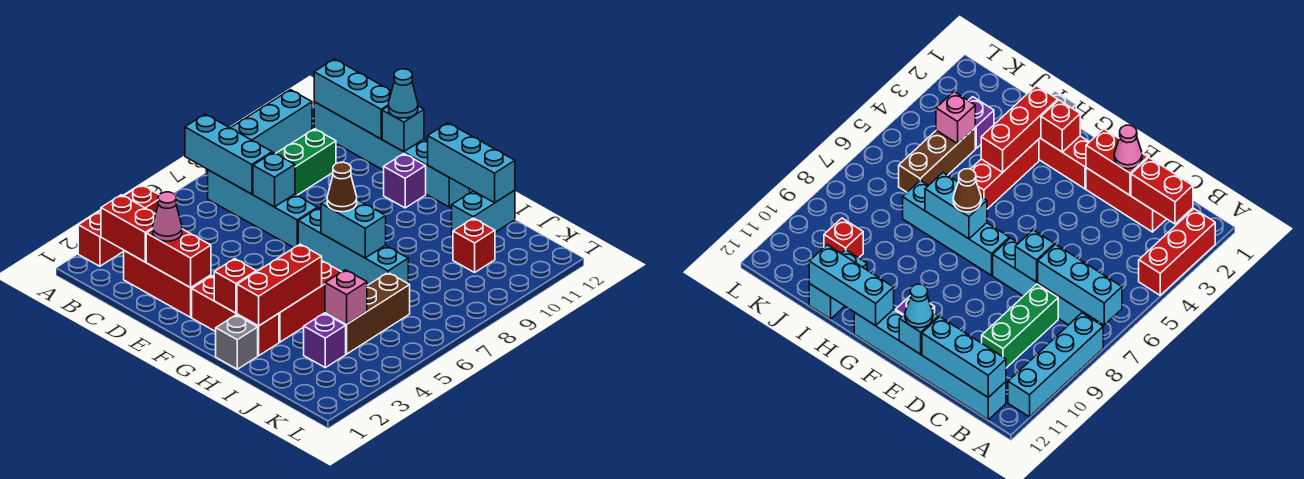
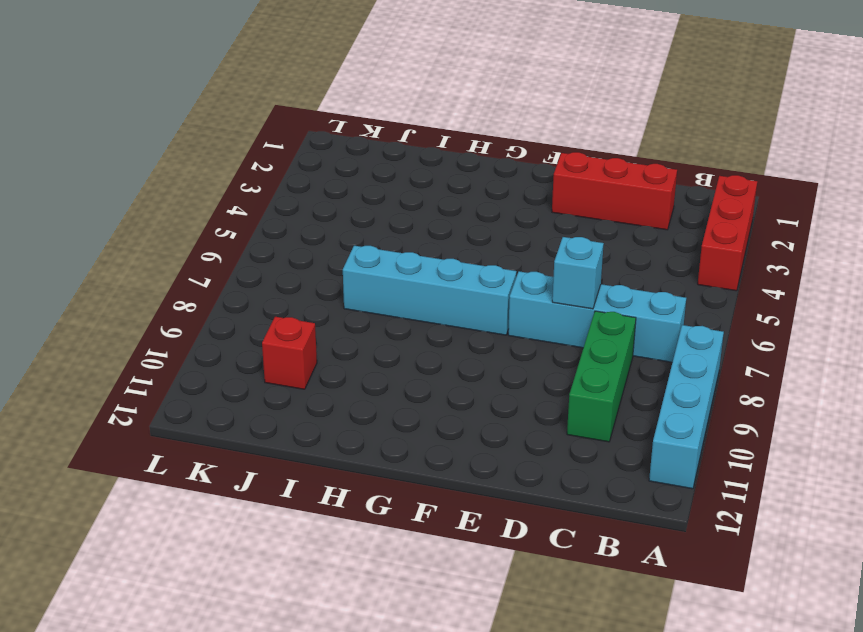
none -> cyan brick B12:G12 level 1
none -> red brick F2:H2 level 1
none -> purple brick F11 level 1

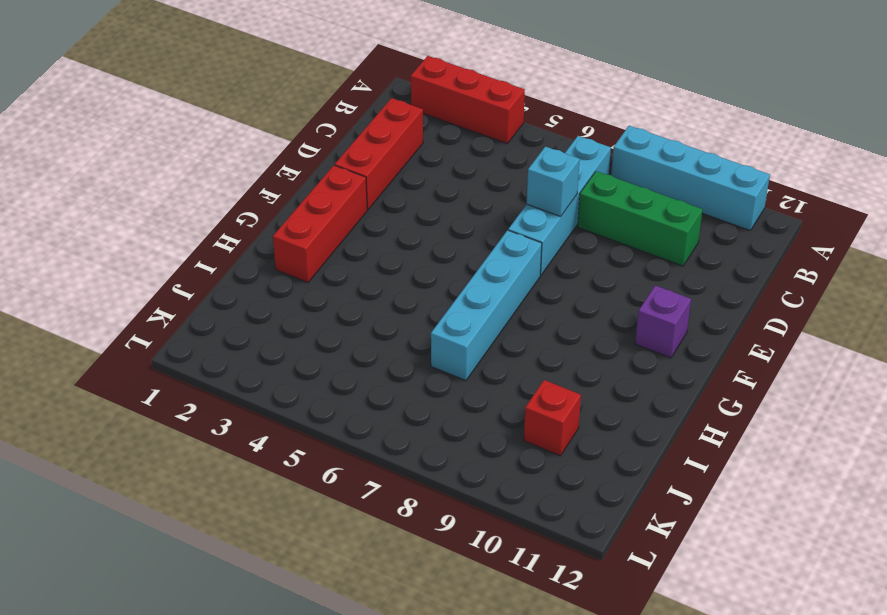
none -> cyan brick B12:G12 level 1
none -> grey brick H1 level 1
none -> red brick H3:H5 level 1

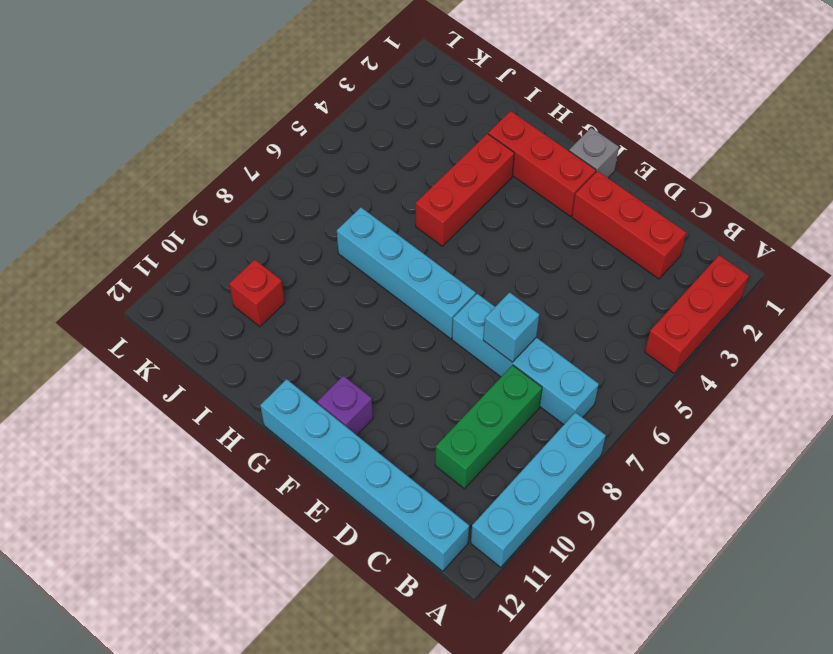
grey brick F1 level 1 -> grey brick H1 level 1
none -> cyan brick I11:I12 level 1
none -> purple brick J3 level 1
none -> brown brick J4:J6 level 1

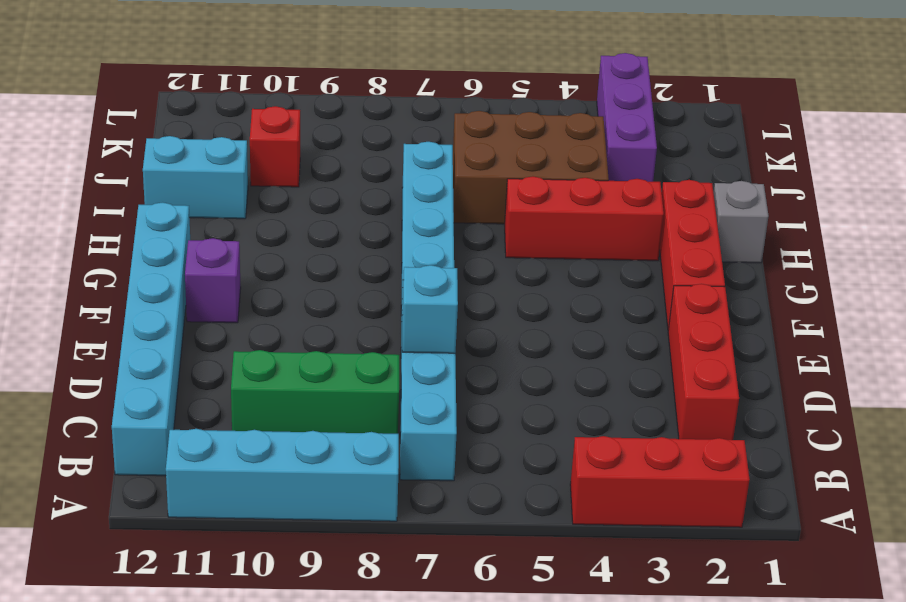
brown brick I4:J6 level 1 -> brown brick J4:J6 level 1
purple brick J3:L3 level 1 -> purple brick J3 level 1
none -> cyan brick A7:C7 level 2
none -> red brick B2:C2 level 2
none -> cyan brick B12:D12 level 2

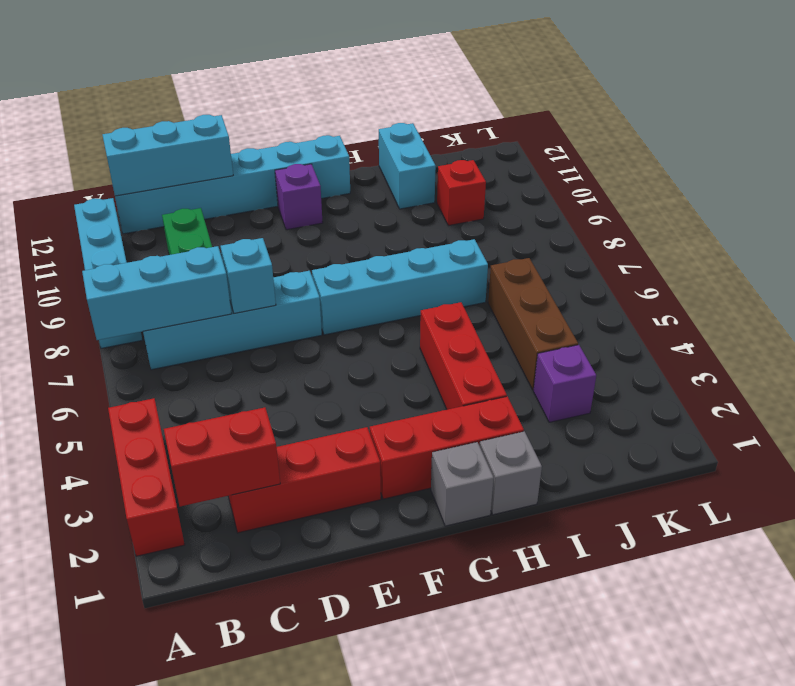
grey brick G1 level 1 -> none
none -> red brick D2:E2 level 2
none -> cyan brick E12 level 2
none -> red brick G2 level 2

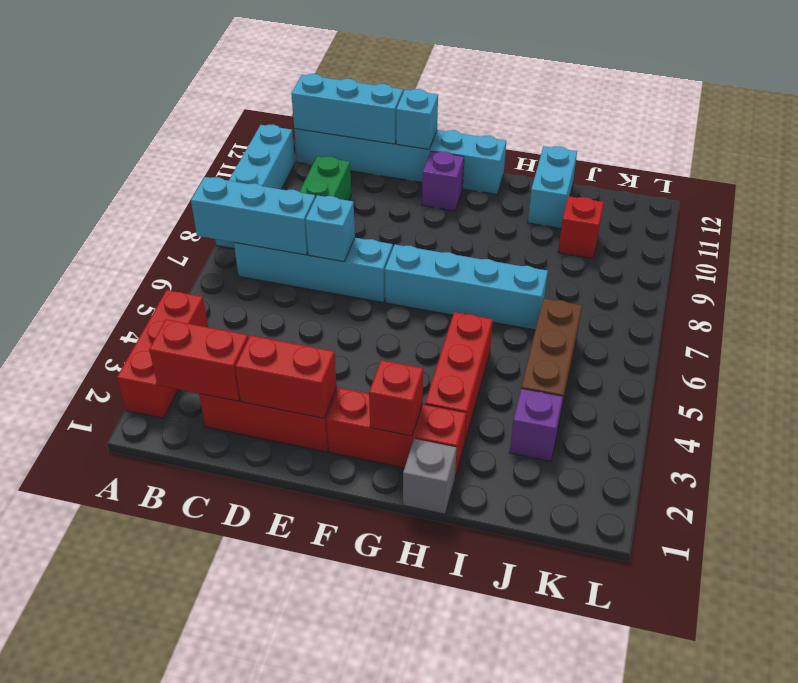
none -> cyan brick G7:H7 level 2
none -> cyan brick G12:I12 level 2
none -> red brick H2:H4 level 2

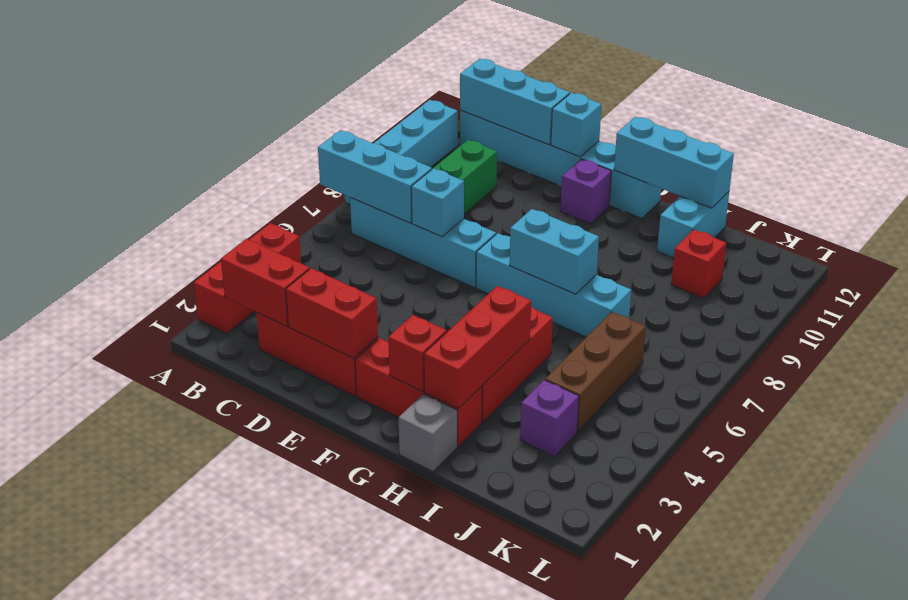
none -> pink brick J4 level 2
none -> pink cone D2 level 3
none -> cyan cone E12 level 3

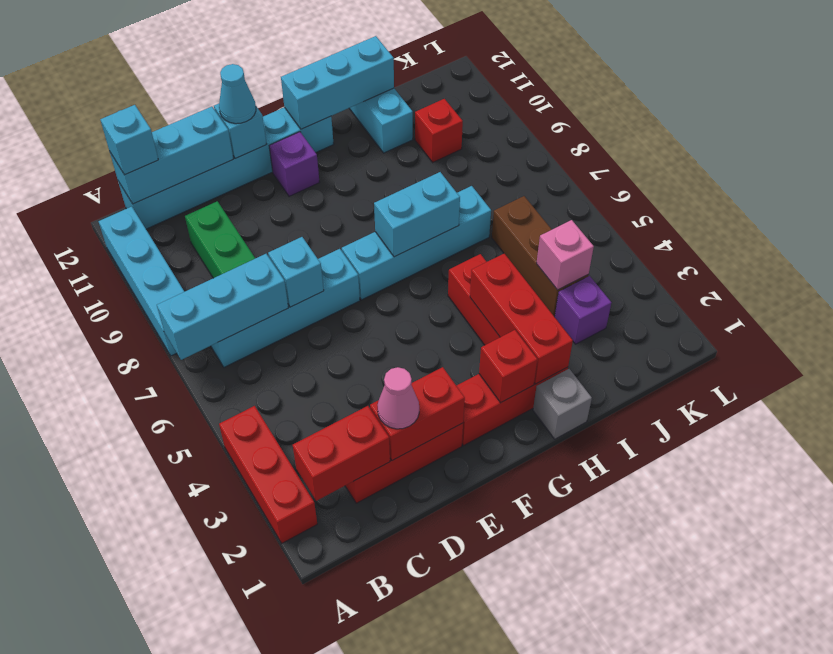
cyan brick B12 level 3 -> none
none -> brown cone G7 level 3

